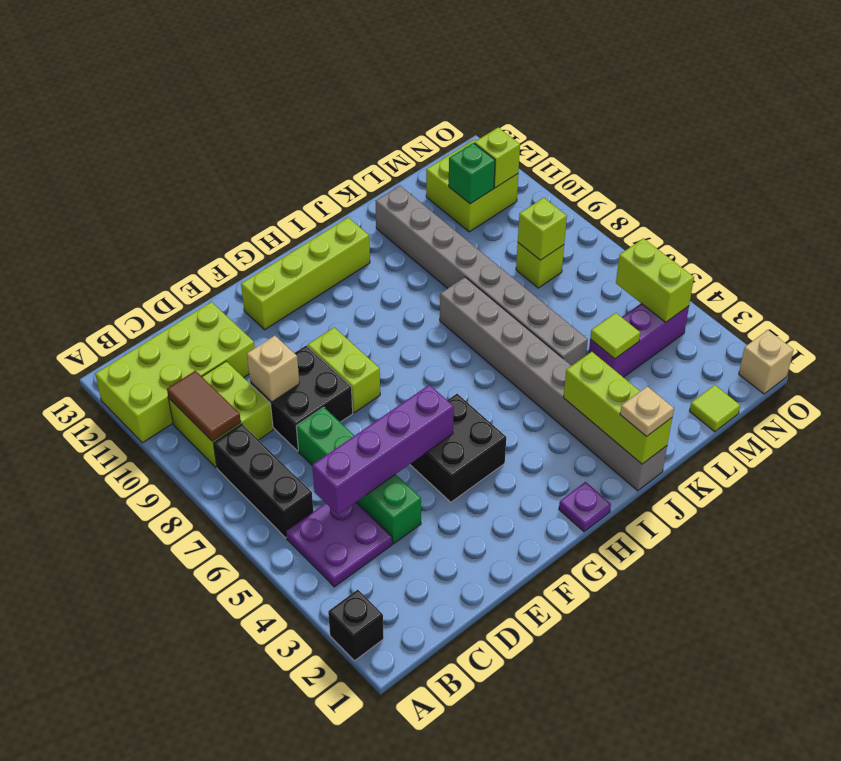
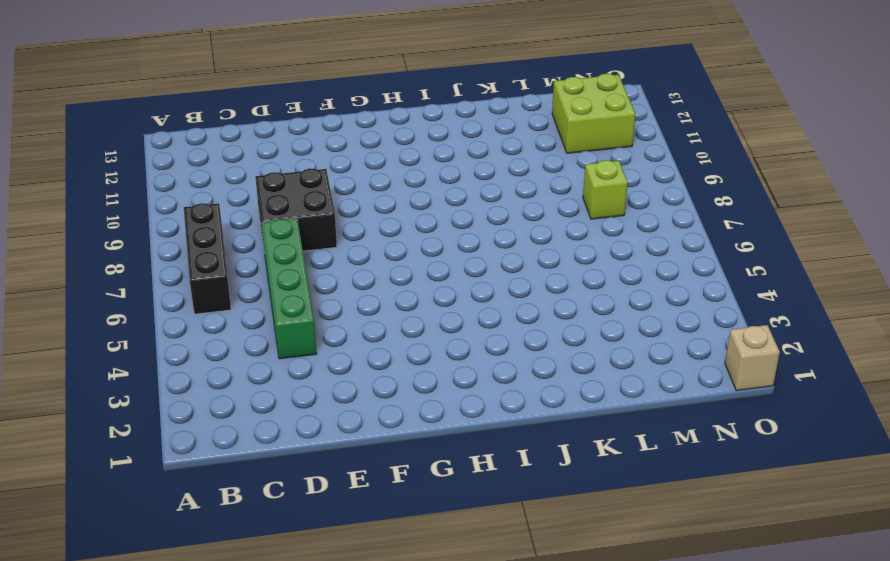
none -> black brick A2 level 1
none -> lime brick A11:D12 level 1
none -> purple plate B4:C5 level 1

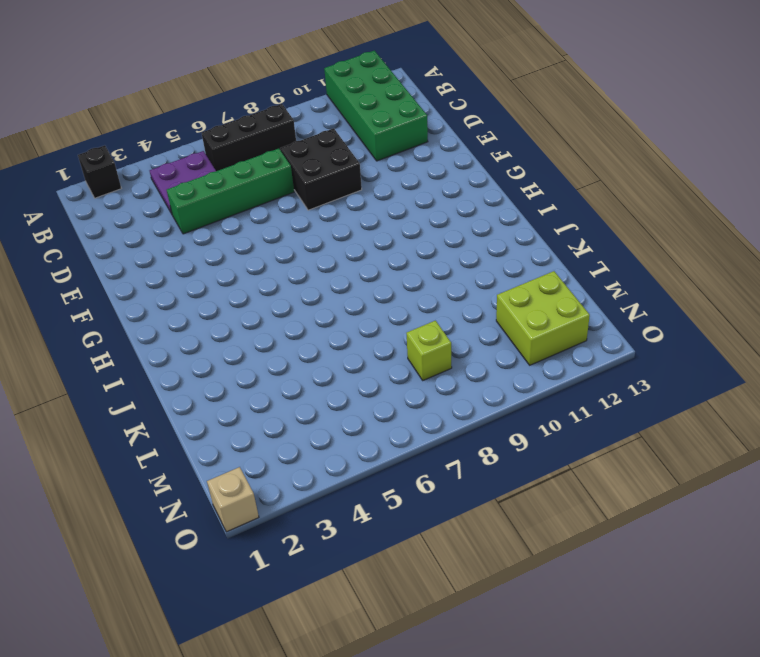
green brick A11:D12 level 1 -> lime brick A11:D12 level 1
none -> lime brick B9:C10 level 1
none -> black brick F4:G5 level 1
none -> lime brick F8:F9 level 1

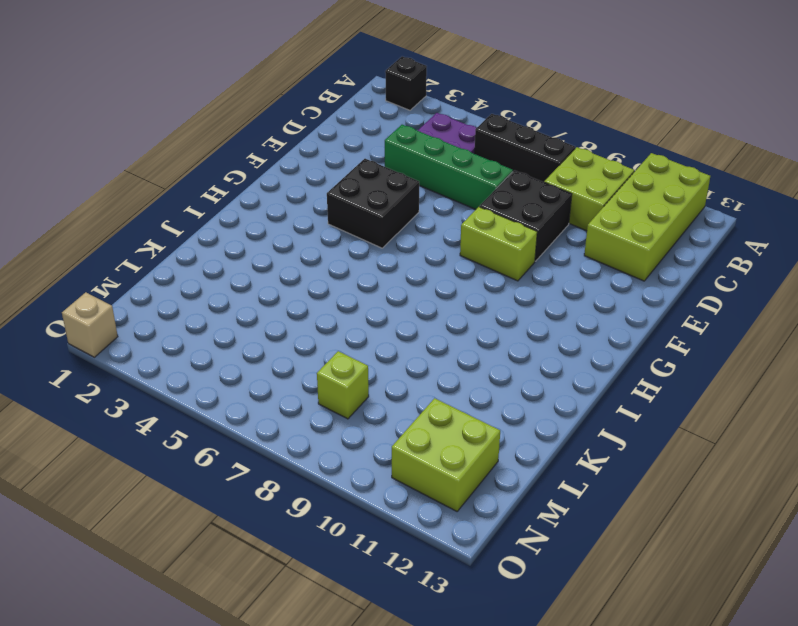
none -> lime brick F12:I12 level 1
none -> purple plate H1 level 1
none -> grey brick J1:J8 level 1

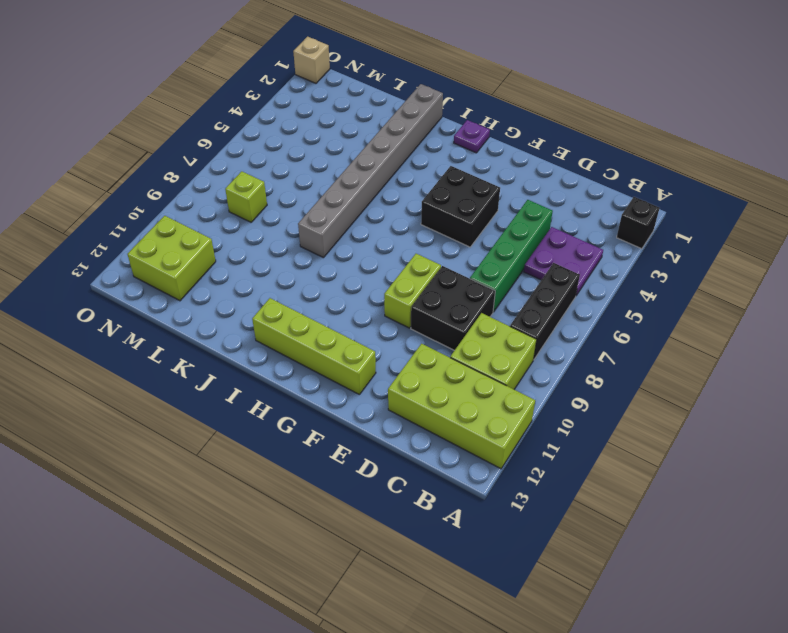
none -> grey brick K5:K12 level 1
none -> purple brick L4:N4 level 1
none -> lime tile M1 level 1

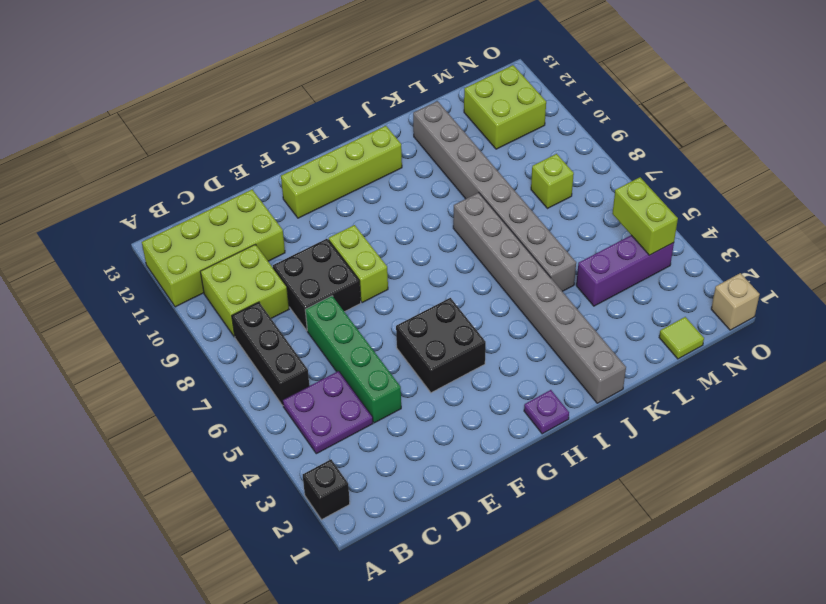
none -> brown tile B9:B10 level 2
none -> purple brick C5:F5 level 2
none -> tan brick D9 level 2

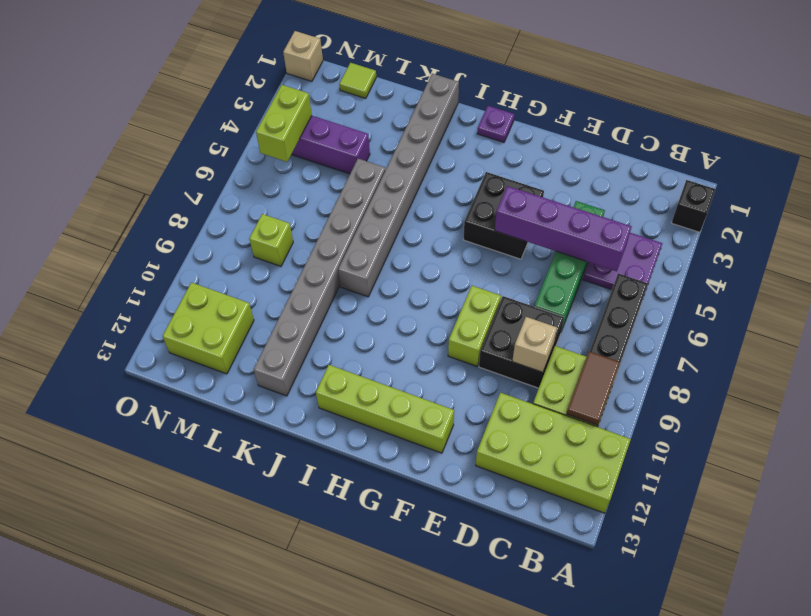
none -> lime brick J1:J3 level 2
none -> lime tile L4 level 2
none -> lime brick M8 level 2

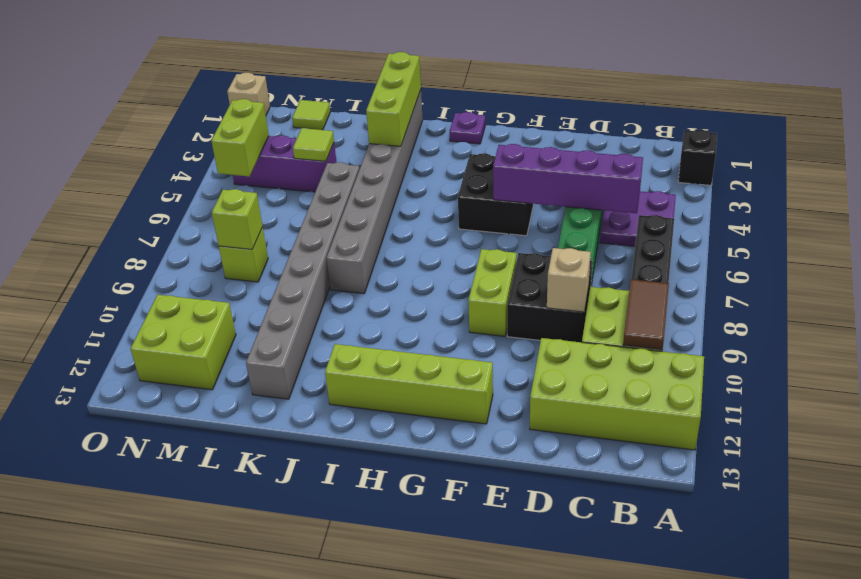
none -> green brick M11 level 2
none -> lime brick N11 level 2
none -> tan plate J1 level 3

